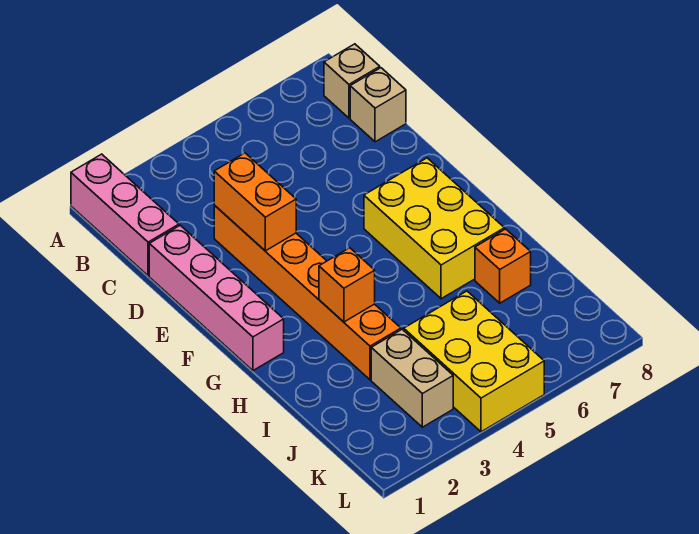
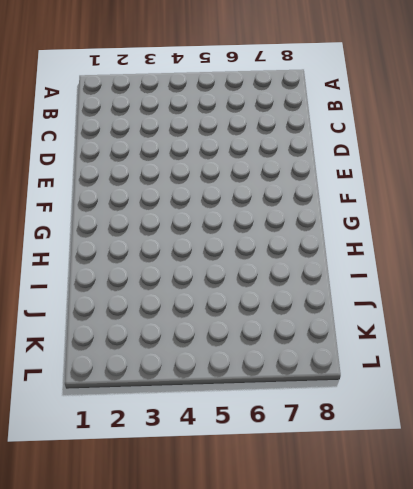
none -> pink brick A1:C1 level 1
none -> tan brick B8 level 1

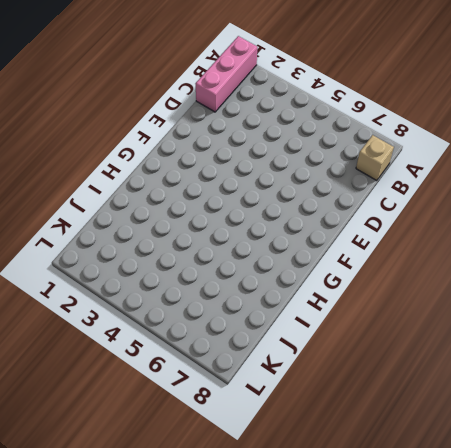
none -> tan brick C8 level 1
none -> pink brick D1:G1 level 1

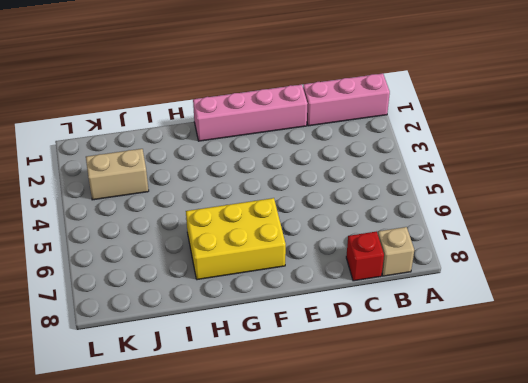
red brick C8 level 1 -> tan brick C8 level 1
none -> orange brick D3:I3 level 1
none -> orange brick I7 level 1

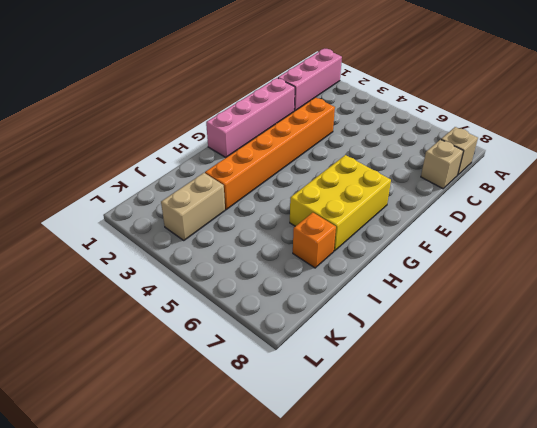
none -> yellow brick J4:L5 level 1
none -> orange brick D3:E3 level 2

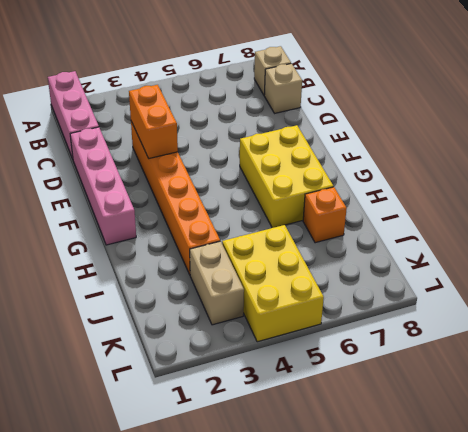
none -> orange brick H3 level 2

